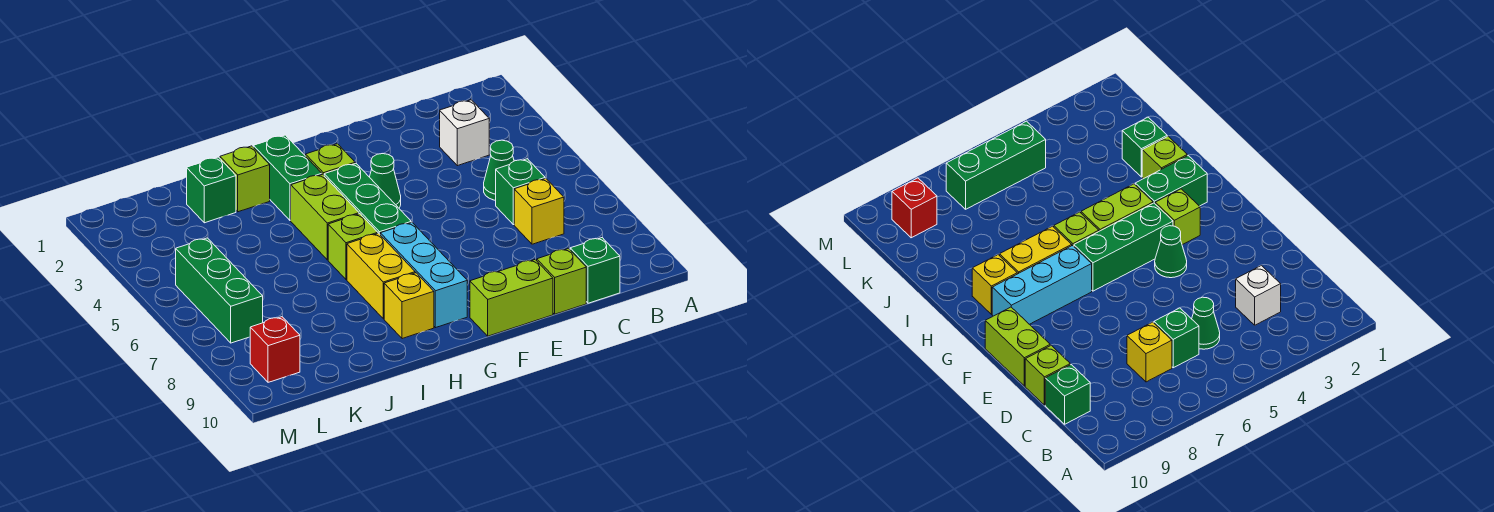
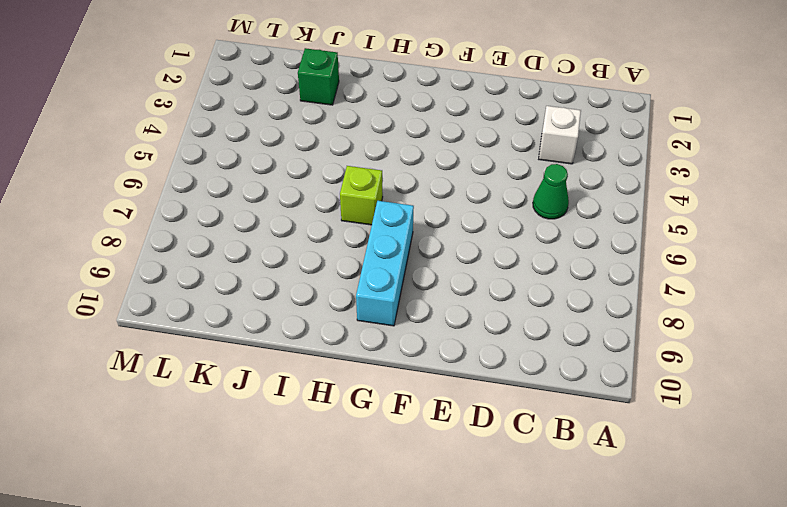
none -> green brick C6 level 1
none -> yellow brick C7 level 1
none -> green brick C10 level 1

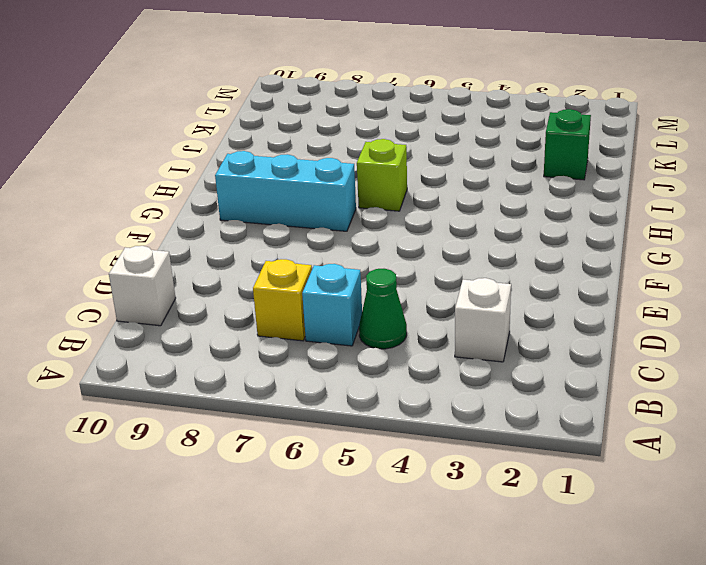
cyan brick C6 level 1 -> green brick C6 level 1
white brick C10 level 1 -> green brick C10 level 1
none -> lime brick D10 level 1
none -> lime brick E10:F10 level 1
none -> green cone F4 level 1

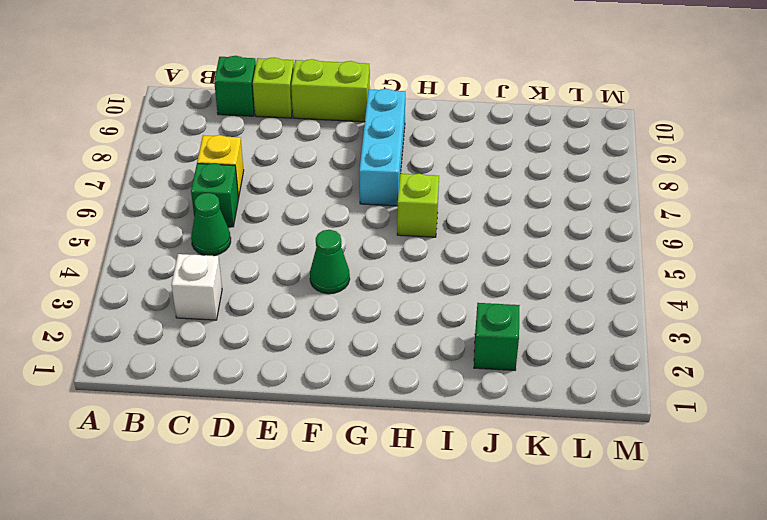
none -> lime brick G3 level 1
none -> green brick G4:G6 level 1
none -> green brick H2:H3 level 1

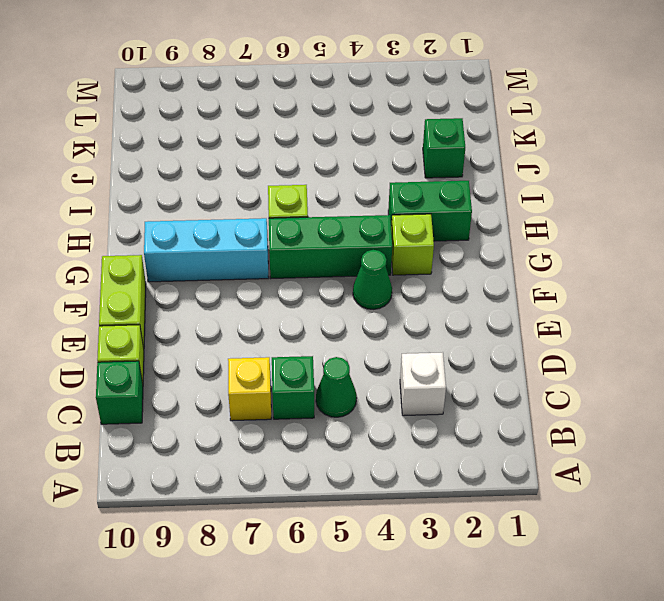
none -> lime brick H4:H5 level 1
none -> yellow brick H7:H8 level 1
none -> yellow brick H9 level 1

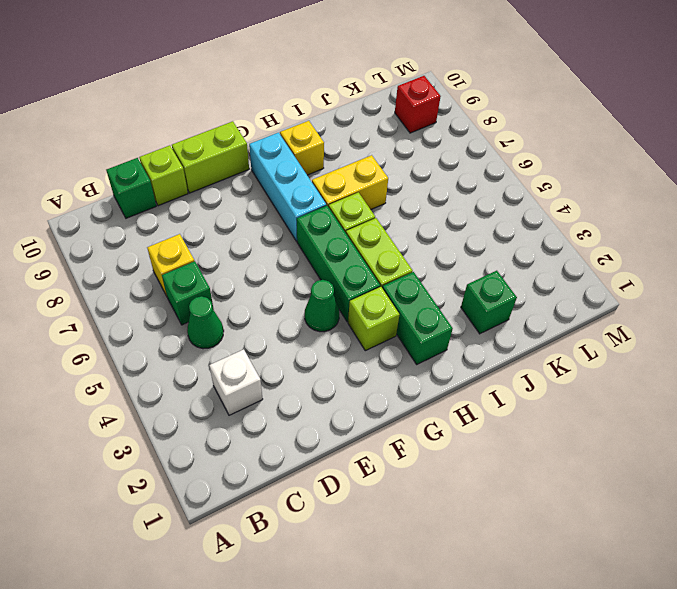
yellow brick H7:I7 level 1 -> yellow brick H7:H8 level 1
none -> lime brick I2 level 1
none -> green brick L5:L7 level 1

